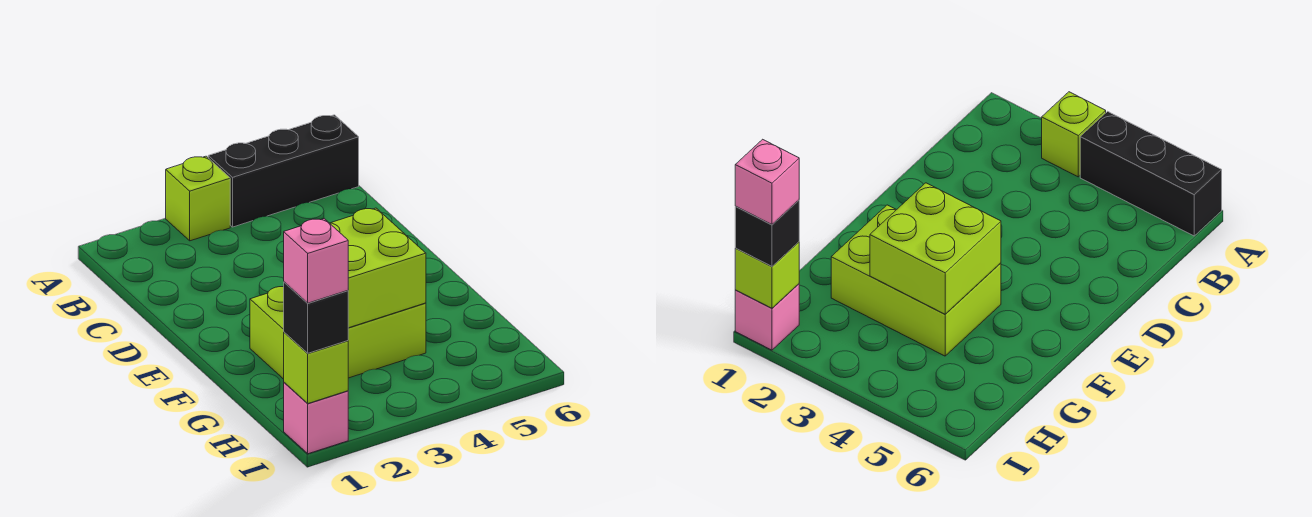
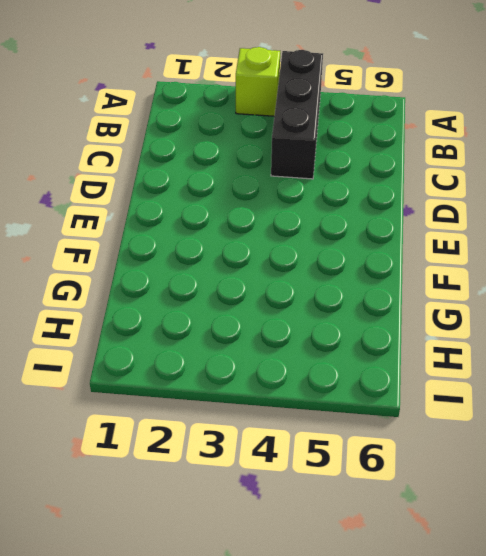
black brick A4:C4 level 1 -> black brick A4:A6 level 1
none -> lime brick F2:G4 level 1
none -> pink brick I1 level 1

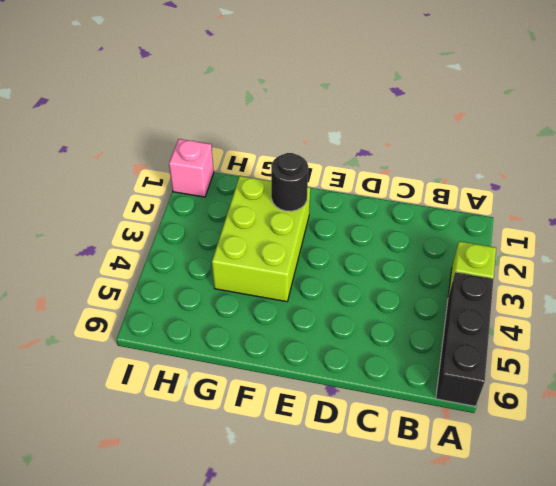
black round brick F2 level 2 -> none
none -> lime brick F3:G4 level 2
none -> lime brick I1 level 2

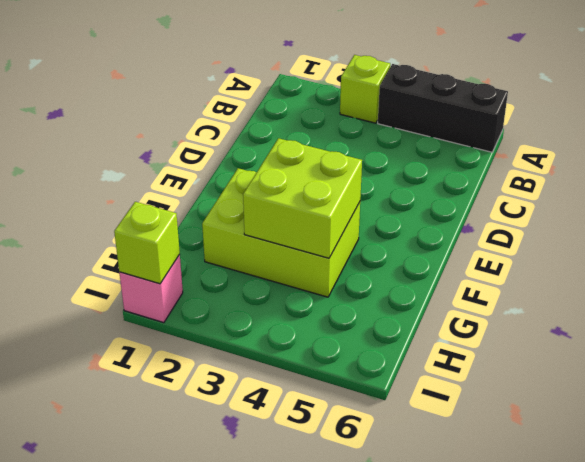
none -> black brick I1 level 3
none -> pink brick I1 level 4

